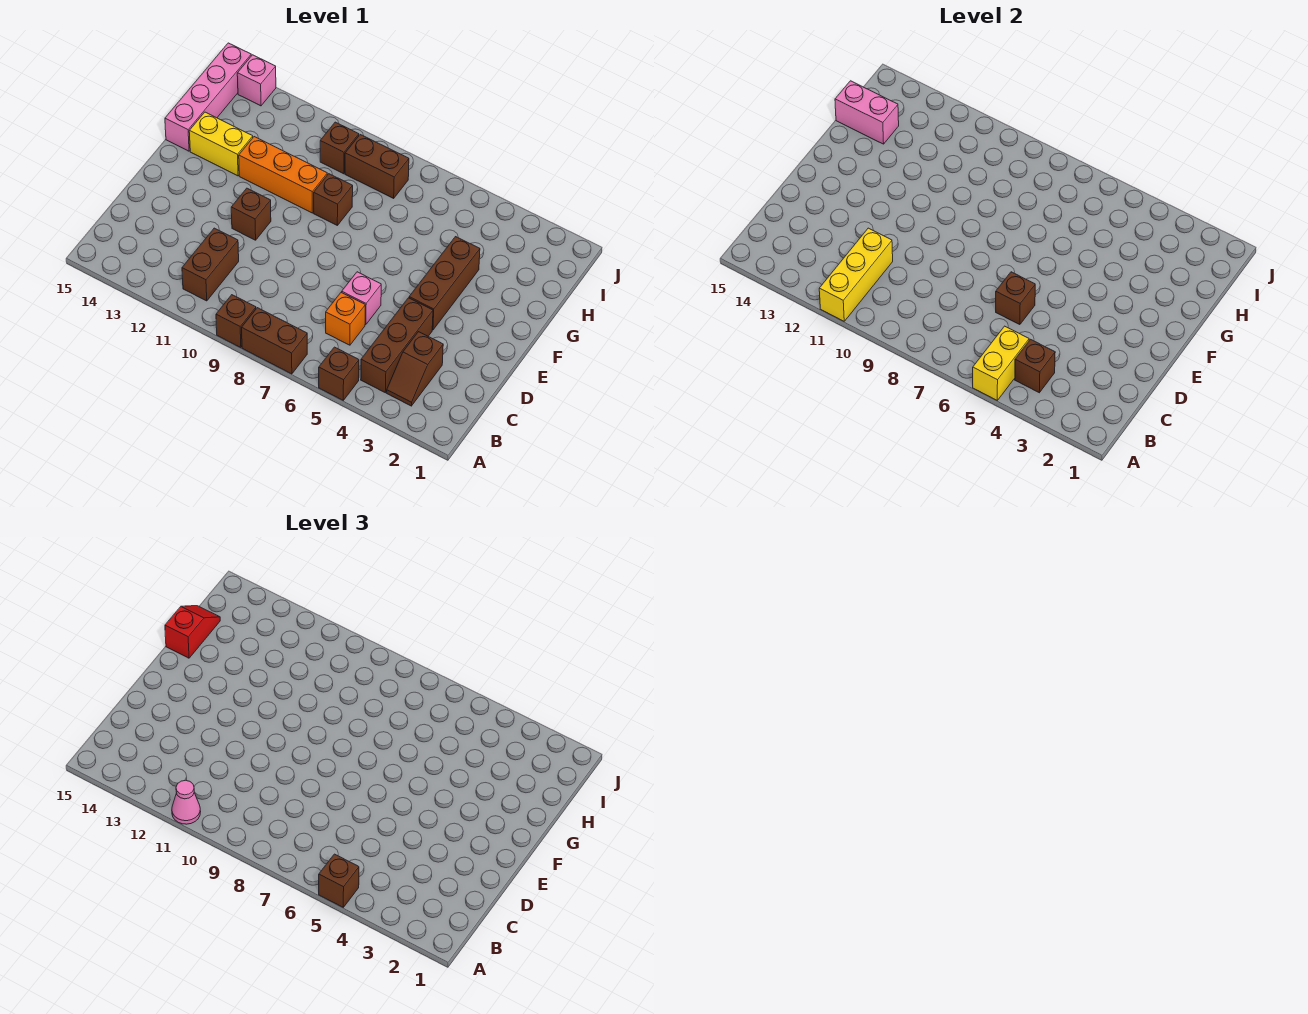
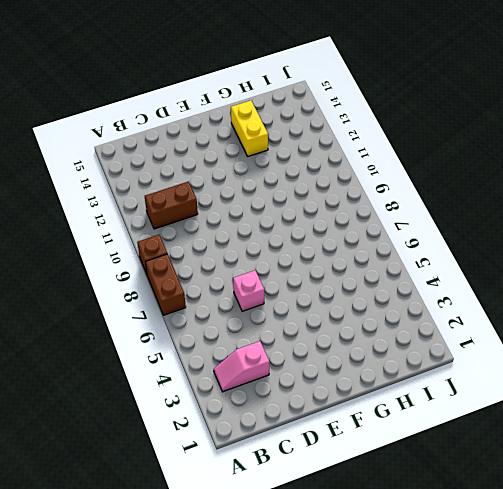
pink slope B3:C3 level 1 top C -> brown slope B3:C3 level 1 top C
none -> brown brick A5 level 1
none -> brown brick B4:D4 level 1
none -> orange brick C6 level 1

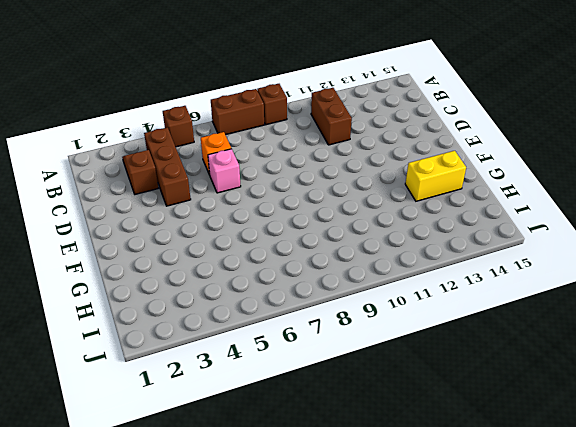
none -> brown brick E4:G4 level 1
none -> brown brick E11 level 1
none -> brown brick G9 level 1

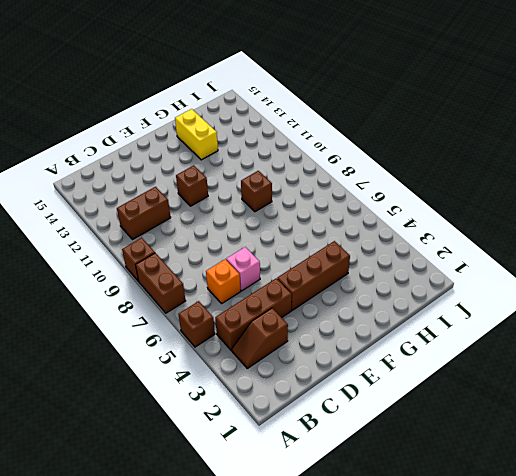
none -> orange brick G10:G12 level 1
none -> pink brick G15:J15 level 1
none -> brown brick I8:I9 level 1

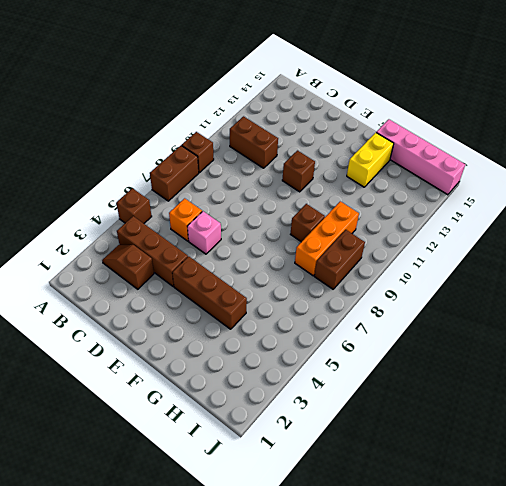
orange brick H8:H10 level 1 -> orange brick G10:G12 level 1
none -> brown brick I10 level 1
none -> pink brick J14 level 1
none -> yellow brick A5:B5 level 2

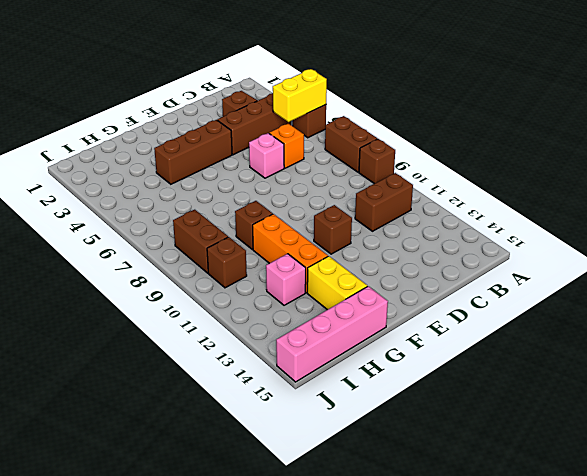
pink brick H12 level 1 -> pink brick J14 level 1
none -> yellow brick A11:C11 level 2
none -> brown brick B4 level 2
none -> brown brick D6 level 2

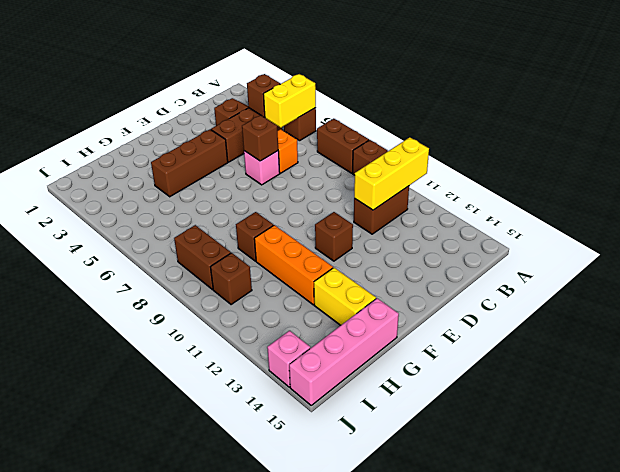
none -> pink brick H14:H15 level 2
none -> brown brick A5 level 3
none -> pink cone A11 level 3

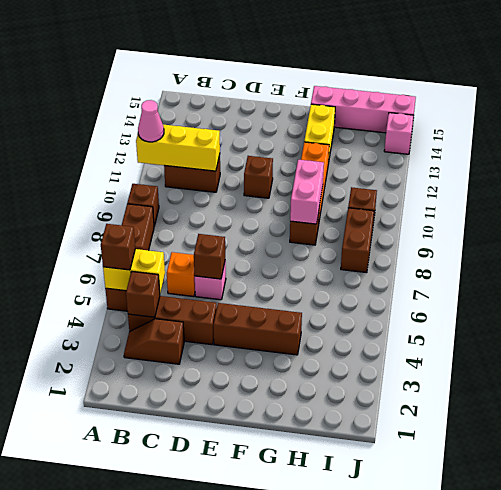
pink brick G9:G10 level 2 -> pink brick H14:H15 level 2
none -> red slope G15:H15 level 3 top G

